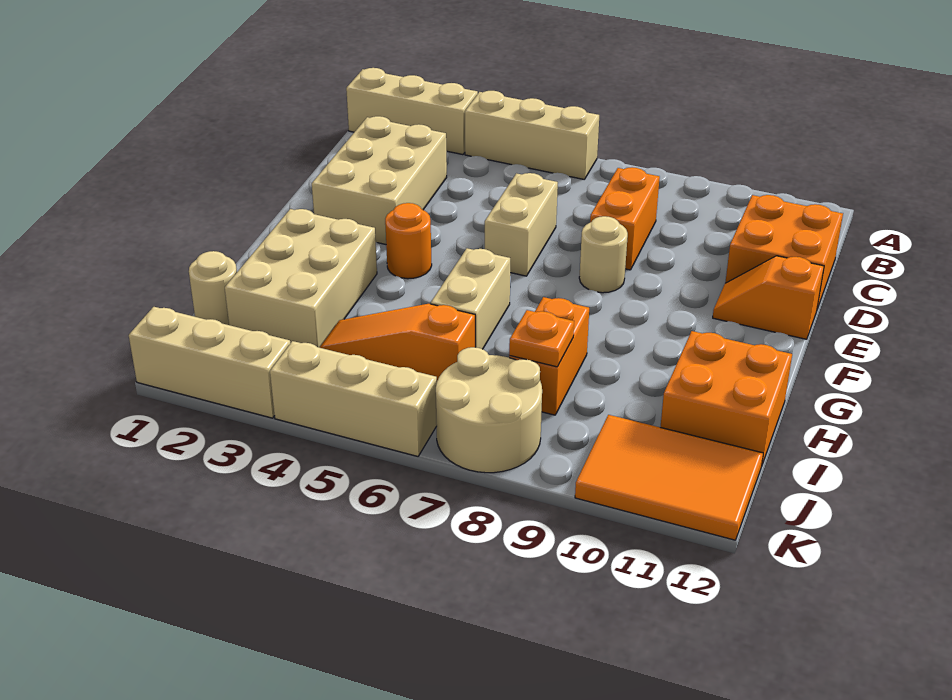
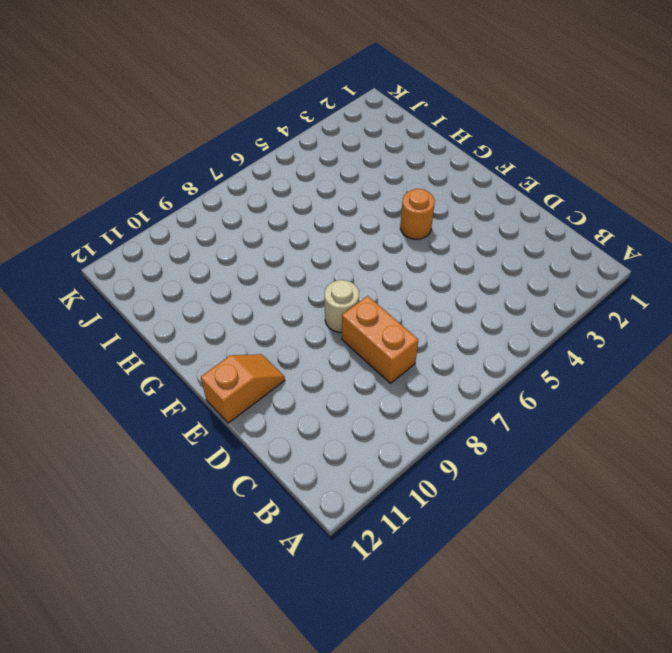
none -> tan brick A1:A3 level 1
none -> tan brick A4:A6 level 1
none -> tan brick C2:E3 level 1

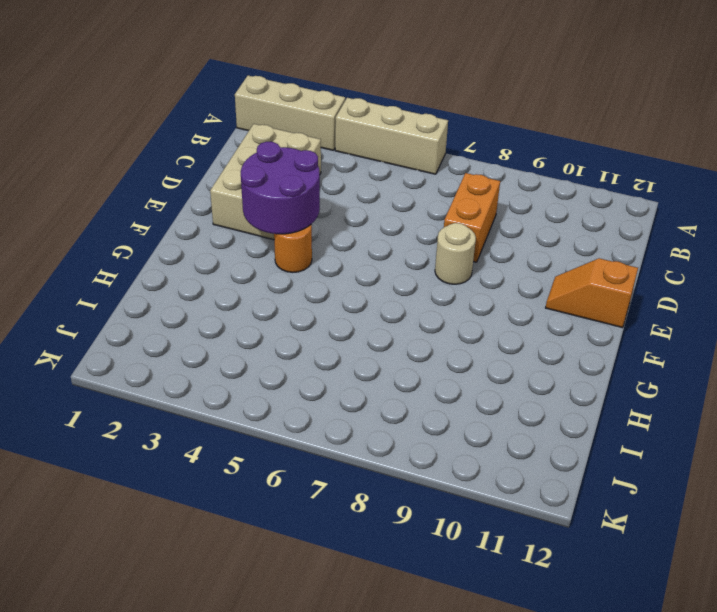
purple round brick E3:F4 level 2 -> none
none -> orange brick C11:D12 level 1
none -> tan brick D6:E6 level 1
none -> tan brick G2:I3 level 1

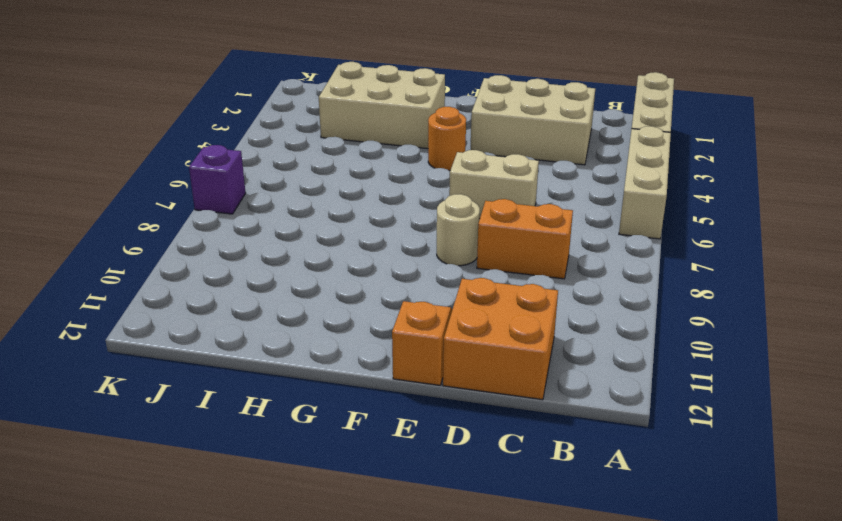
purple brick K7 level 1 -> tan round brick J7:K8 level 1
none -> tan brick G6:H6 level 1
none -> orange brick H8:I8 level 1
none -> orange brick H11:I12 level 1

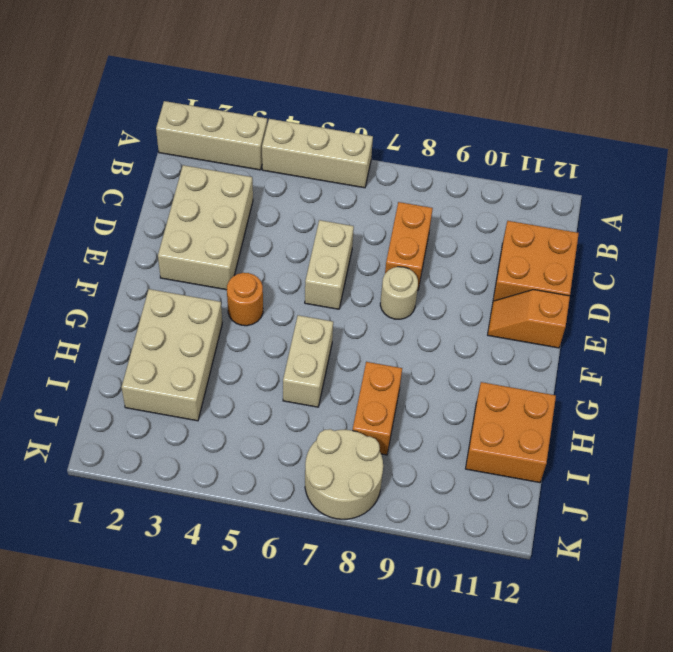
none -> tan round brick I1 level 1
none -> orange slope I4:I6 level 1 top 6
none -> orange tile J10:K12 level 1

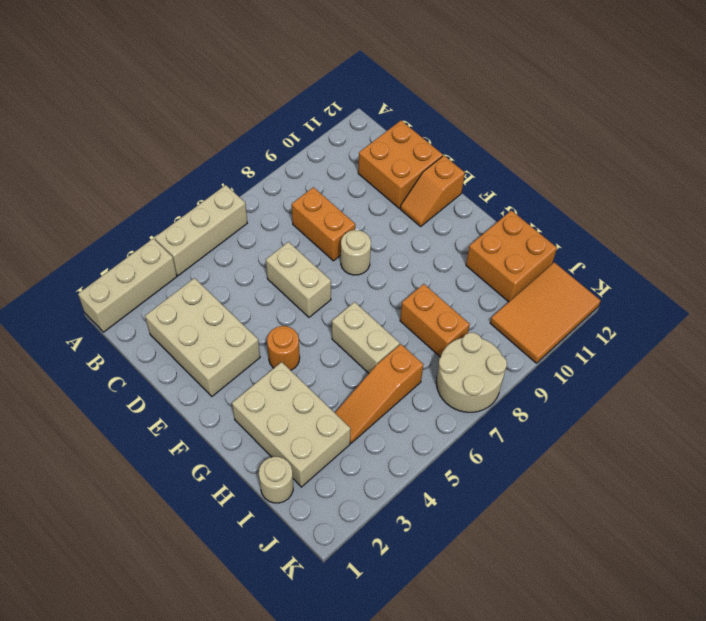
none -> tan brick K1:K3 level 1
none -> tan brick K4:K6 level 1
none -> orange plate I8 level 2

